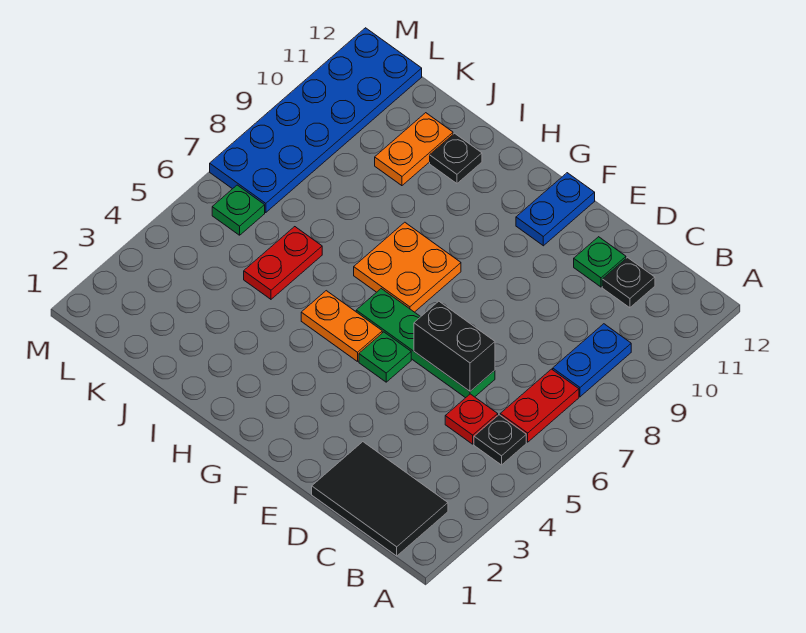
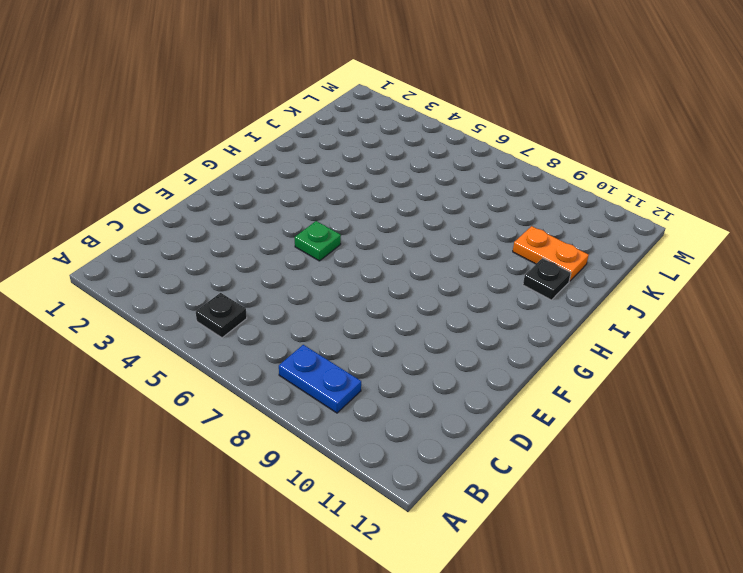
none -> black tile B1:D2 level 1
none -> red plate B6:B7 level 1
none -> red plate C5 level 1

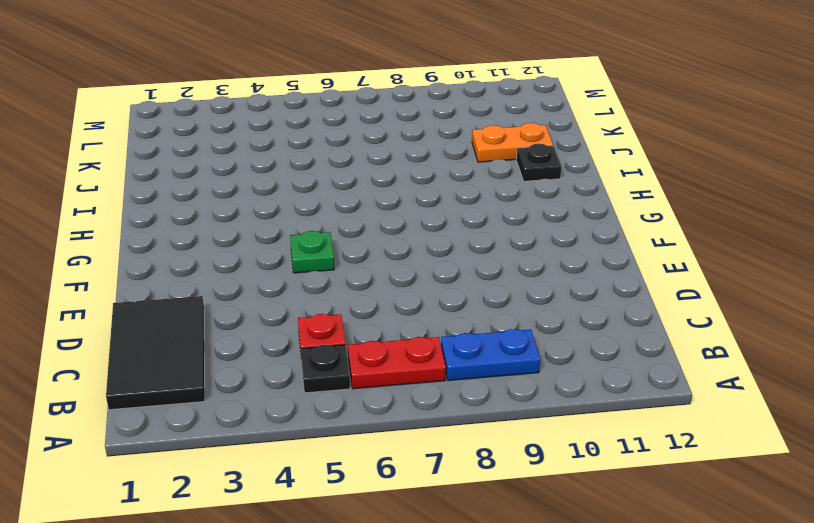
none -> black plate C11 level 1
none -> green plate D6:G6 level 1
none -> green plate D11 level 1

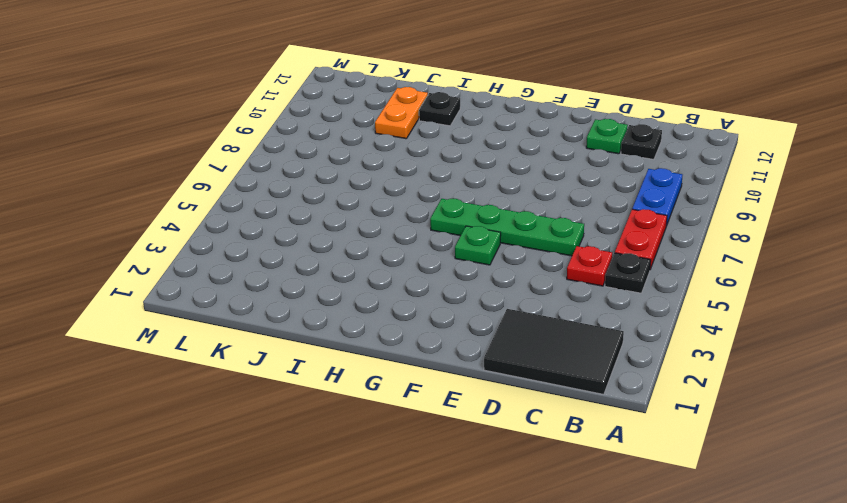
none -> blue plate F11:F12 level 1
none -> orange plate G5:H5 level 1
none -> orange plate G7:H8 level 1

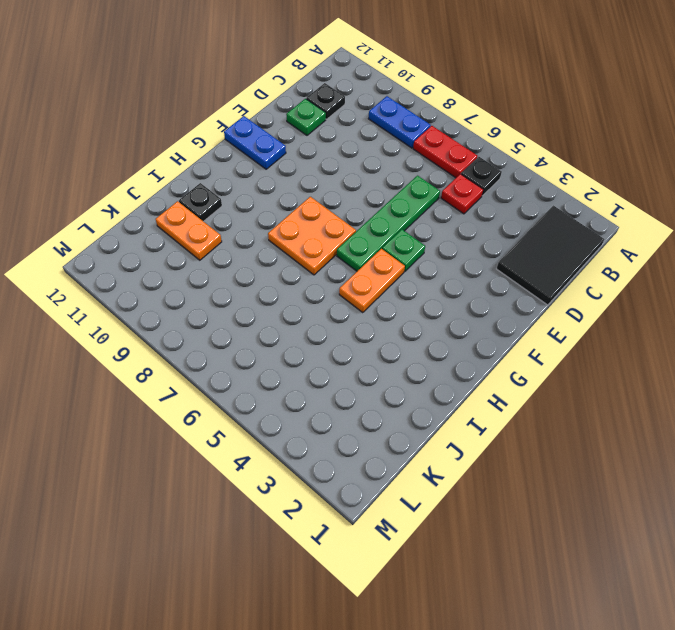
none -> red plate J5:J6 level 1
none -> green plate L6 level 1
none -> blue plate L7:M12 level 1

